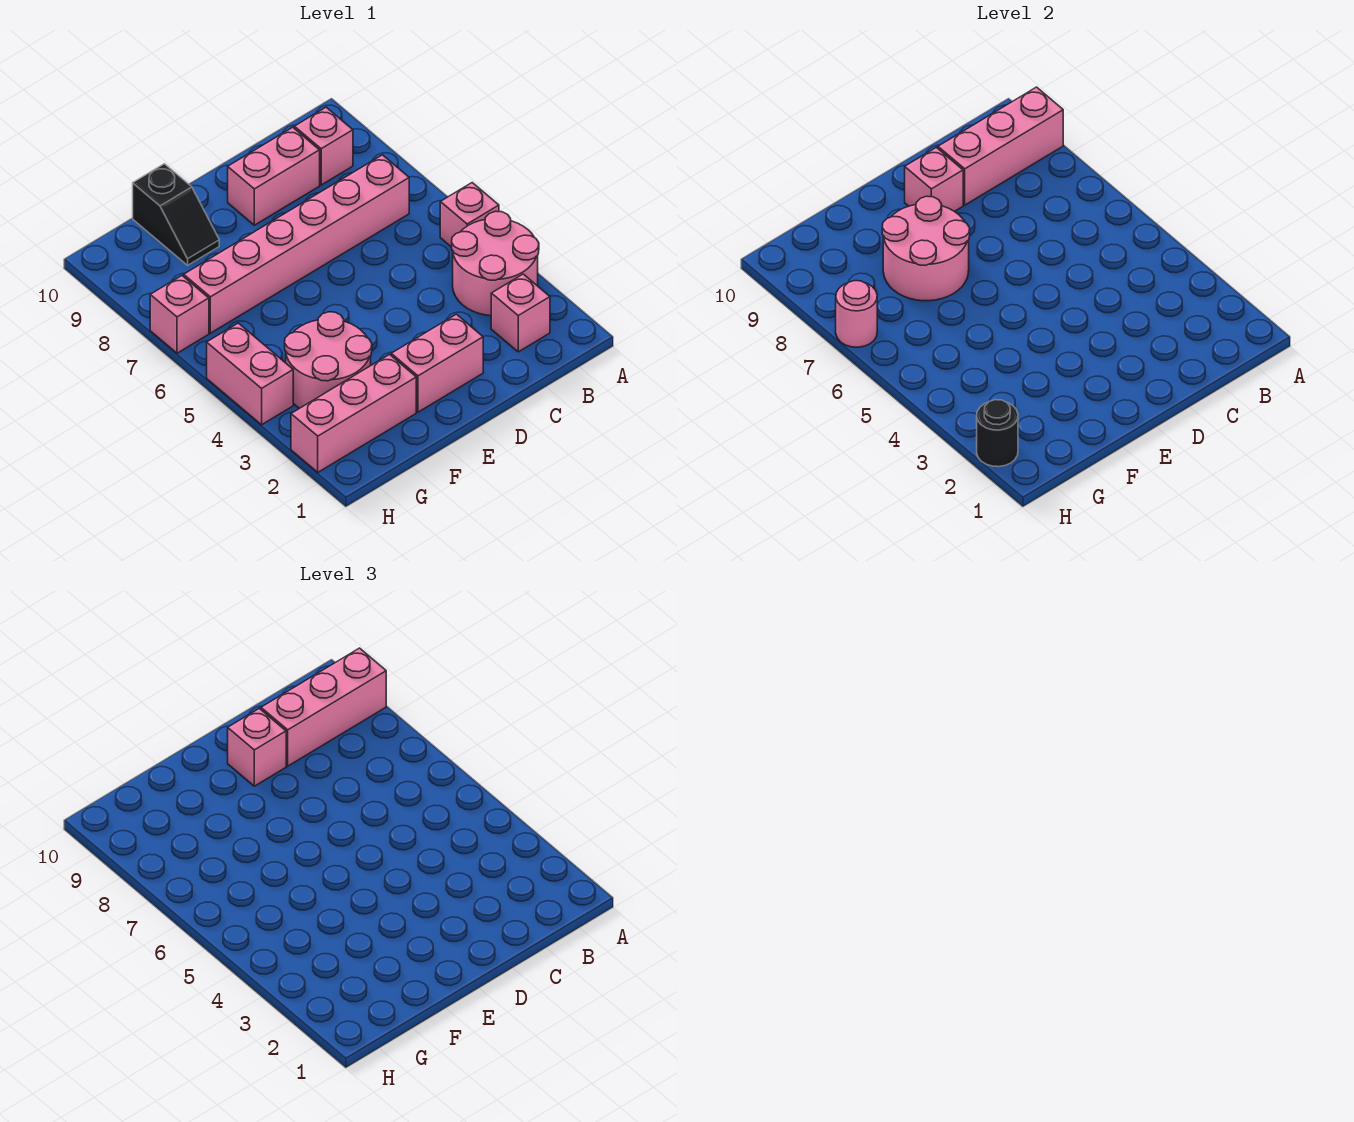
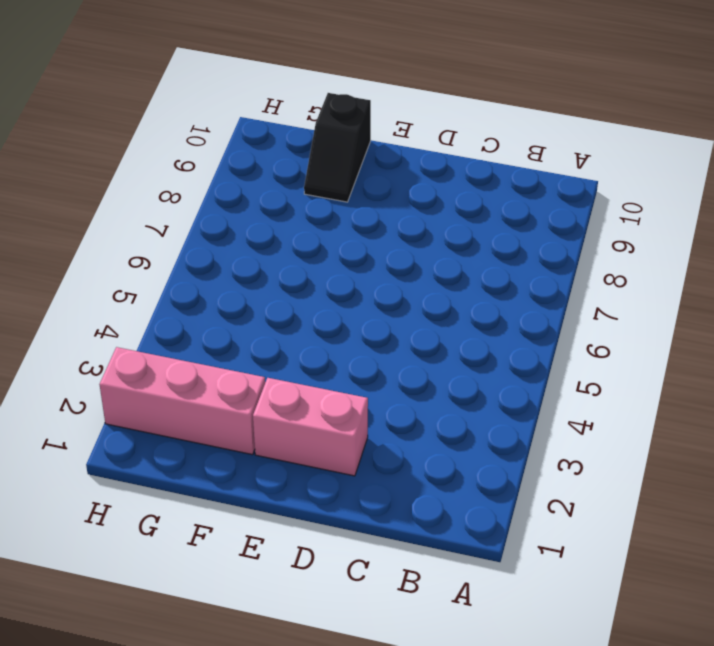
none -> pink round brick A3:B4 level 1
none -> pink brick A5 level 1
none -> pink brick B2 level 1

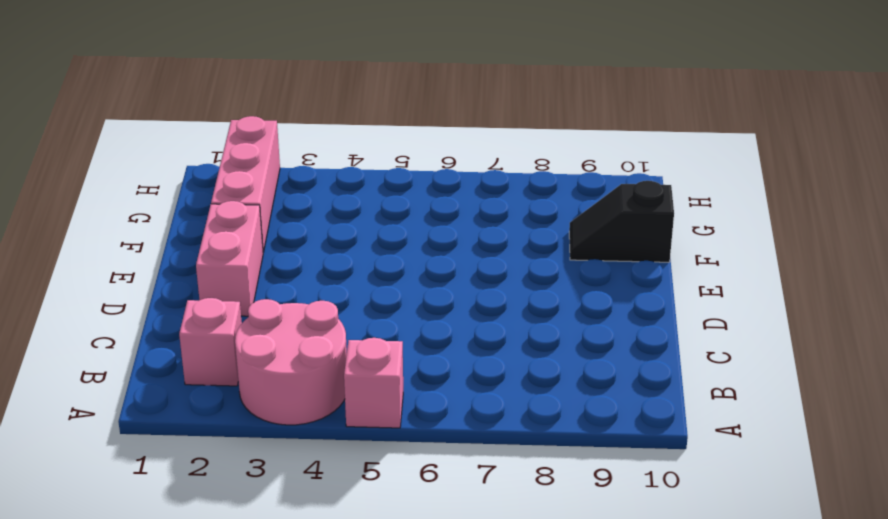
none -> pink brick B7:G7 level 1
none -> pink brick B9 level 1
none -> pink brick C9:D9 level 1

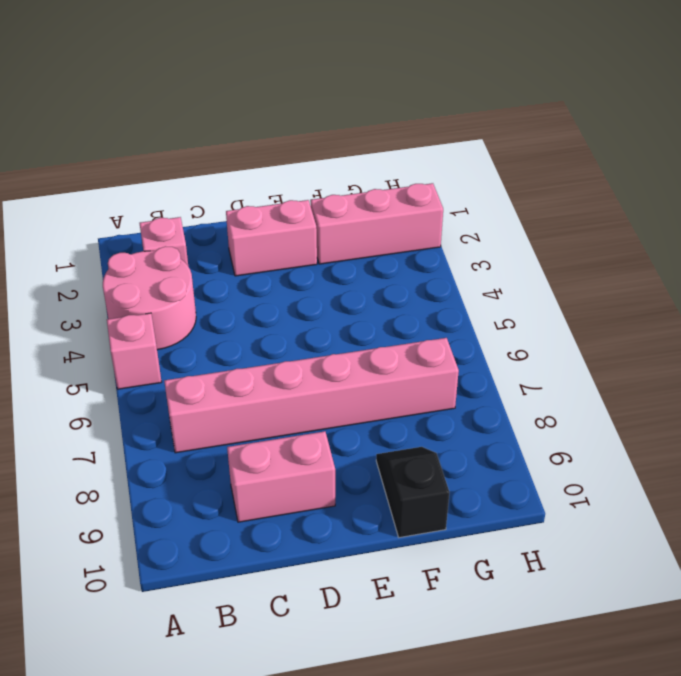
none -> pink brick B9 level 1
none -> pink round brick F3:G4 level 1
none -> pink brick H4:H5 level 1

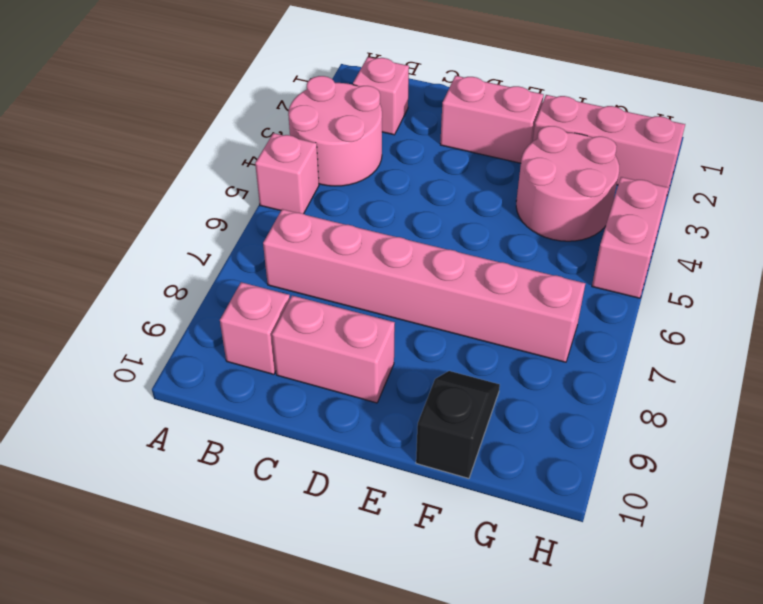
none -> pink brick H7 level 1
none -> pink brick A9:C9 level 2
none -> pink brick D9 level 2

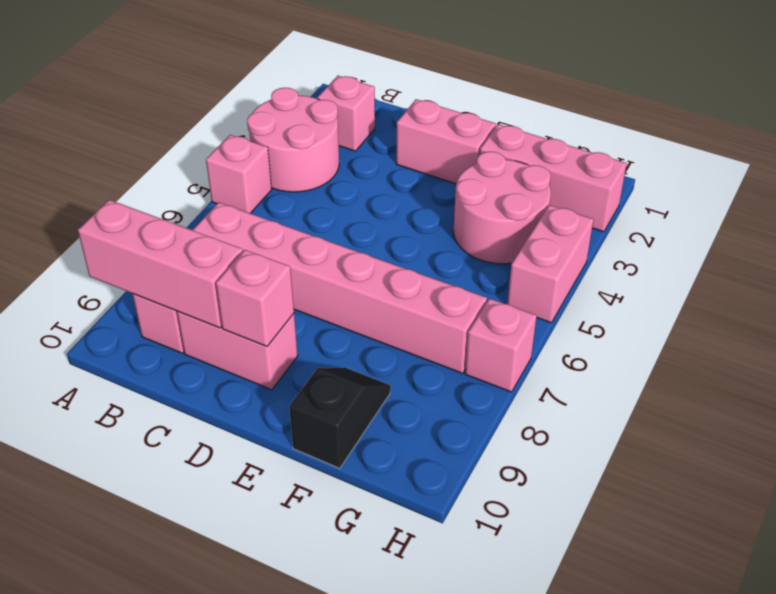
none -> pink round brick E7:F8 level 2
none -> black round brick H2 level 2
none -> pink round brick H7 level 2

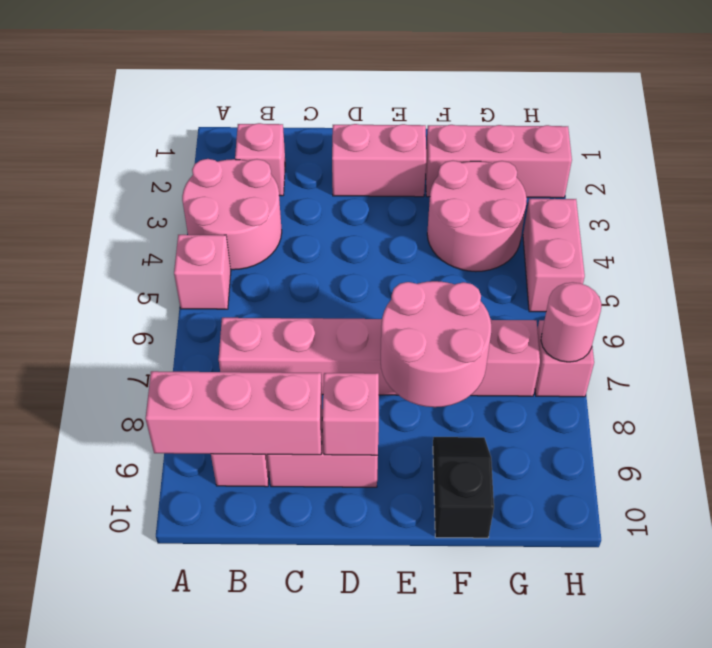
none -> black round brick H2 level 2
none -> pink brick A9:C9 level 3
none -> pink brick D9 level 3

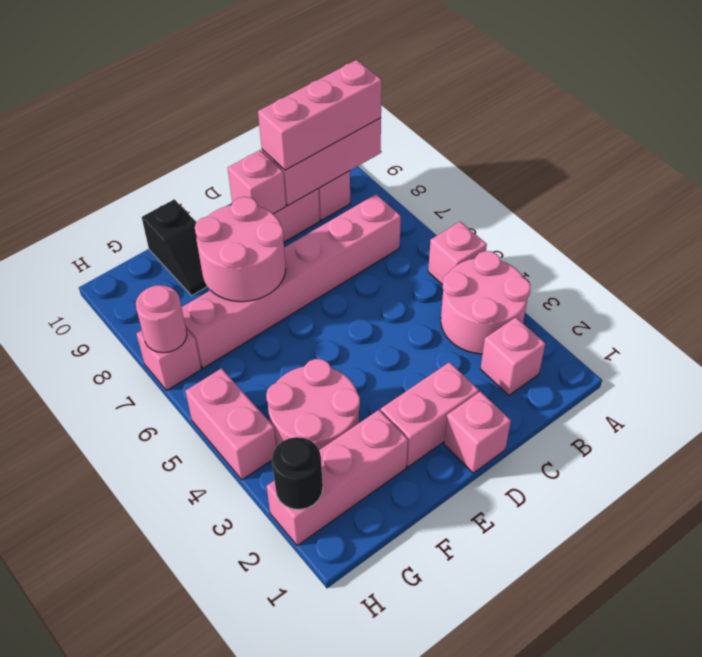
pink brick D1 level 1 -> pink brick D9 level 3

